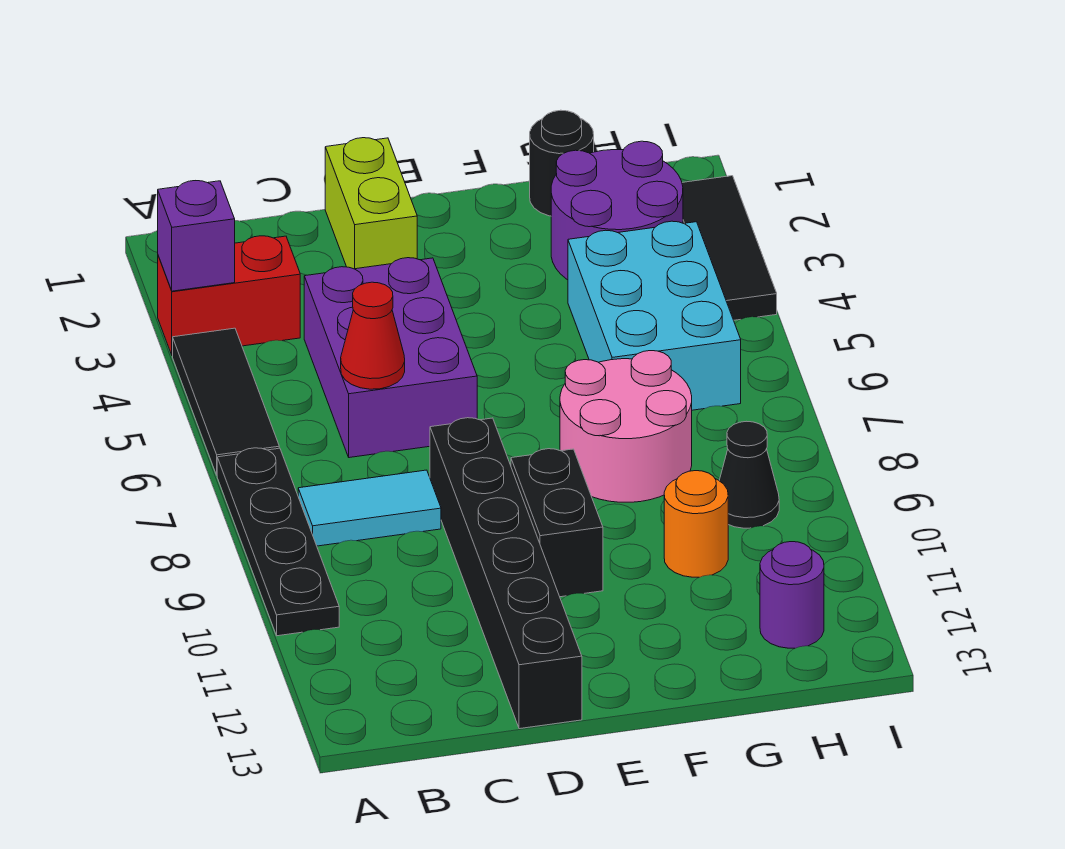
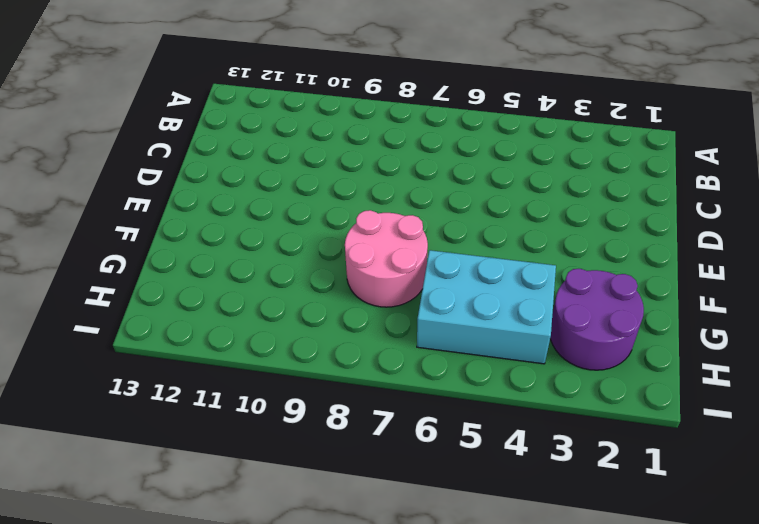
none -> red brick A3:B3 level 1
none -> black tile A4:A6 level 1
none -> black plate A7:A10 level 1

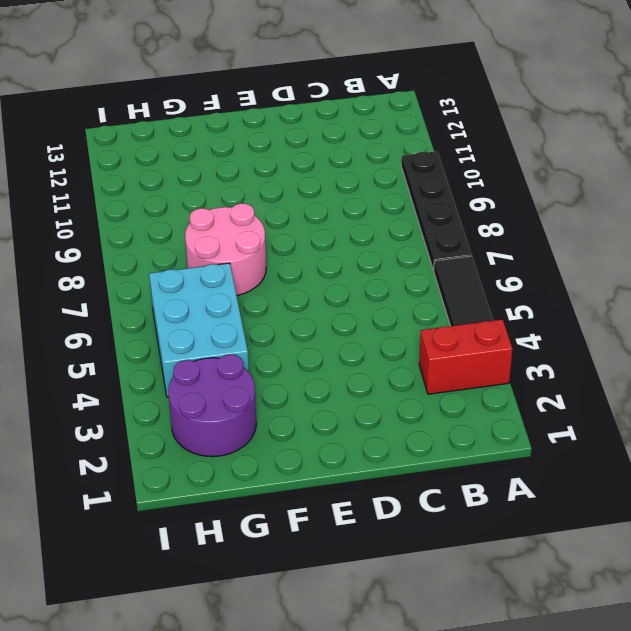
none -> cyan tile B8:C8 level 1
none -> purple brick C4:D6 level 1
none -> lime brick D1:D2 level 1

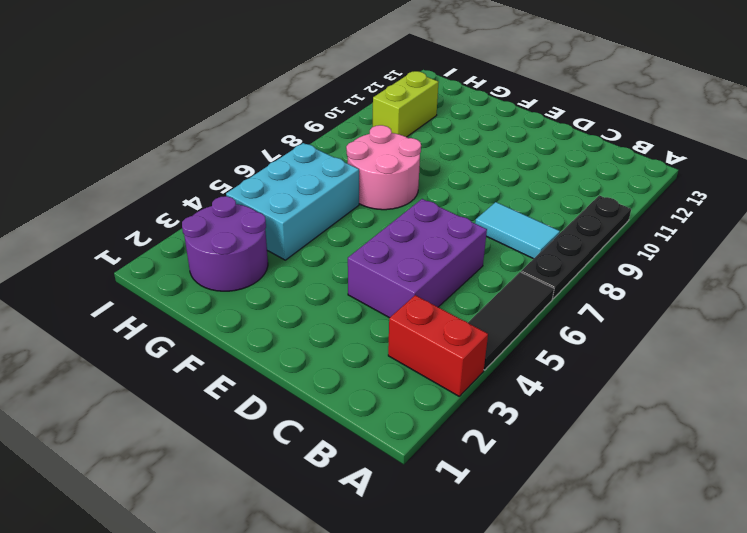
lime brick H10:H11 level 1 -> lime brick D1:D2 level 1
none -> black brick D8:D13 level 1
none -> black brick E9:E10 level 1
none -> black round brick G1 level 1

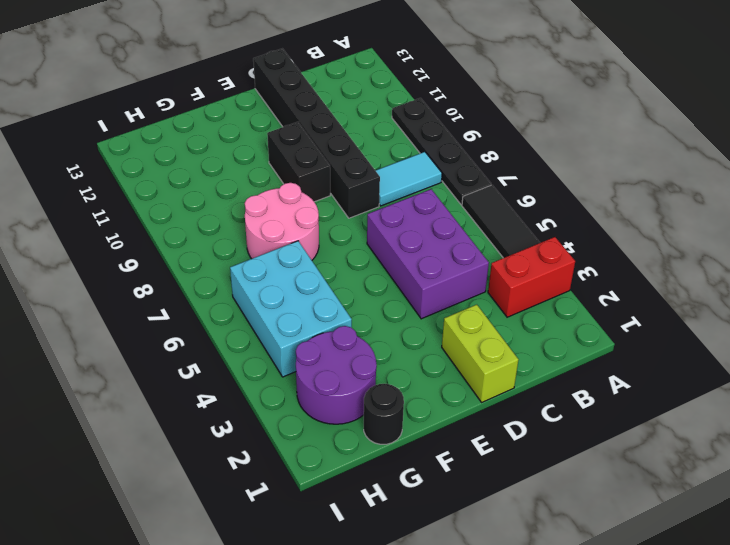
none -> orange round brick G10 level 1
none -> black cone H9 level 1
none -> purple round brick H12 level 1

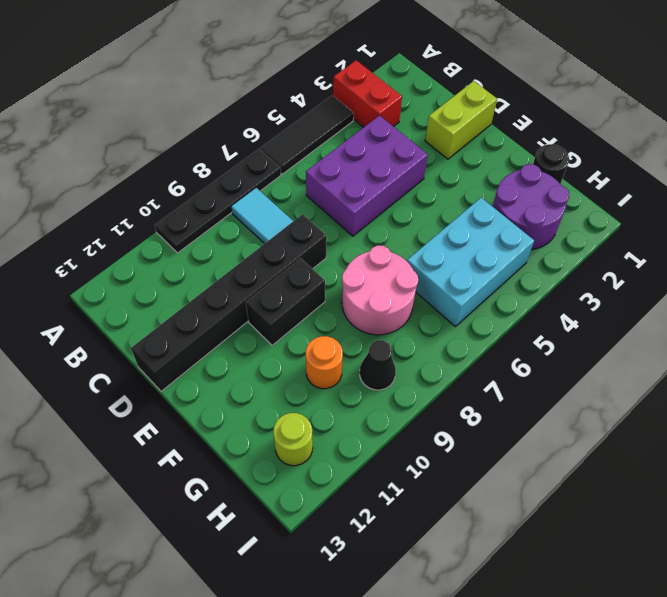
lime round brick H12 level 1 -> purple round brick H12 level 1
none -> black tile I2:I4 level 1
none -> purple brick A3 level 2
none -> red cone C6 level 2

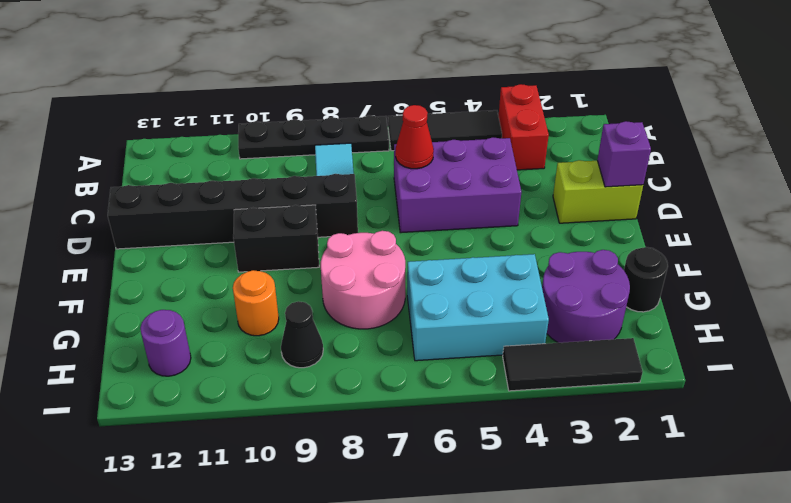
purple brick D1 level 2 -> purple brick A3 level 2

